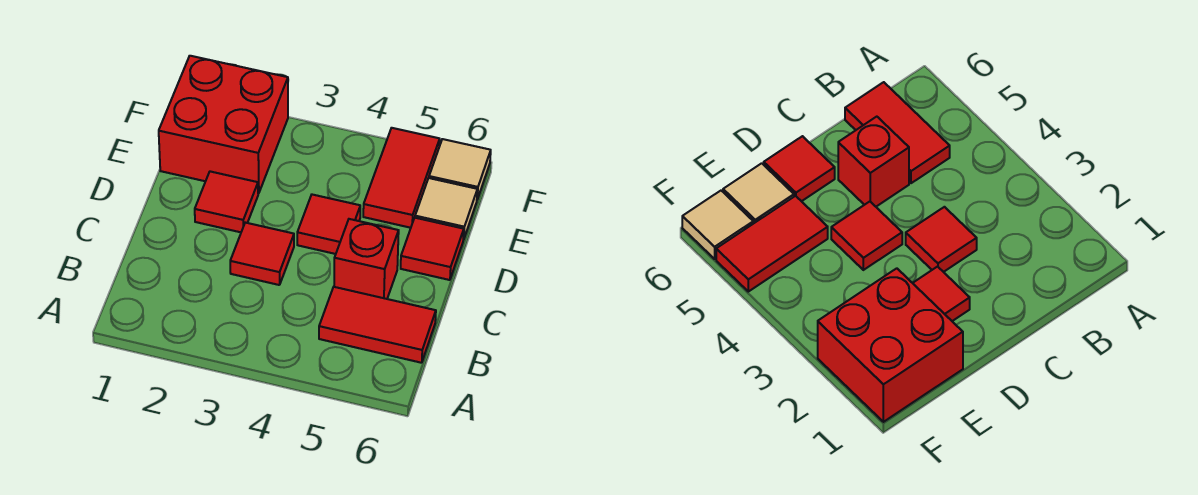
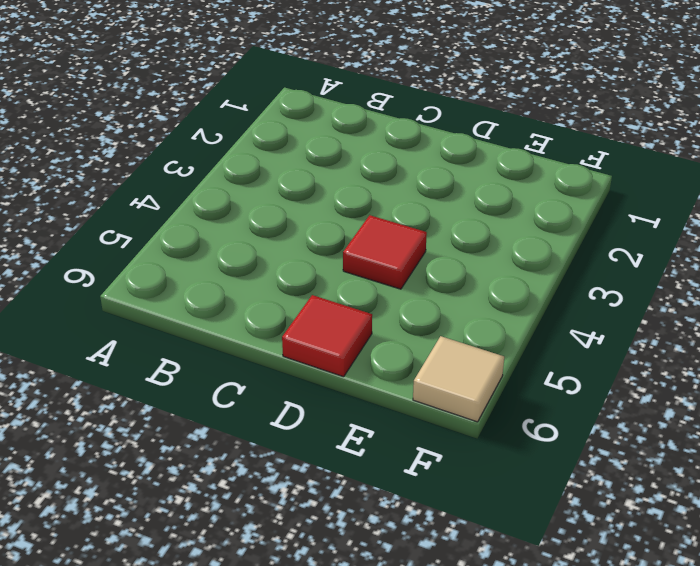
none -> red tile B5:B6 level 1
none -> red tile C3 level 1

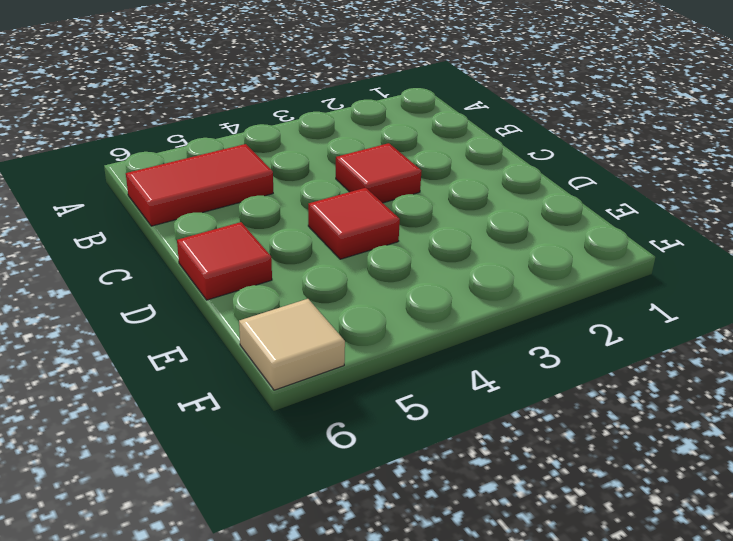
none -> red brick C5 level 1
none -> red tile D2 level 1

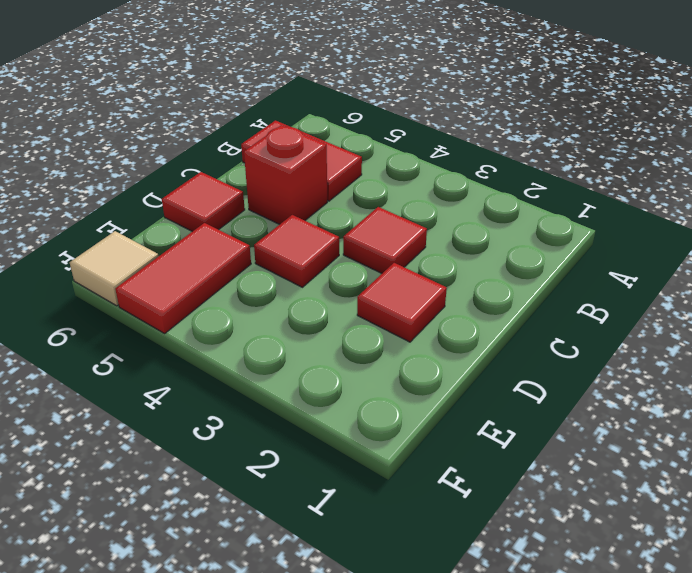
none -> red brick E1:F2 level 1
none -> tan tile E6 level 1

